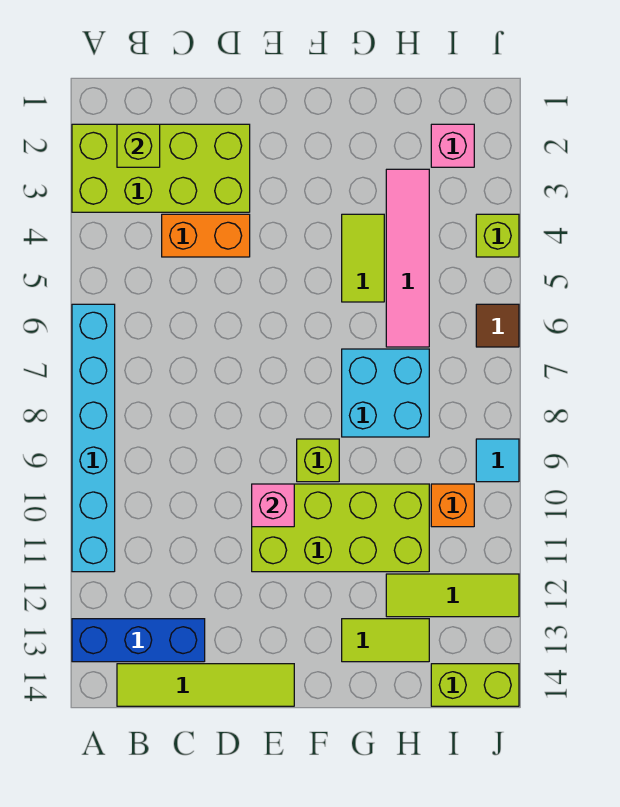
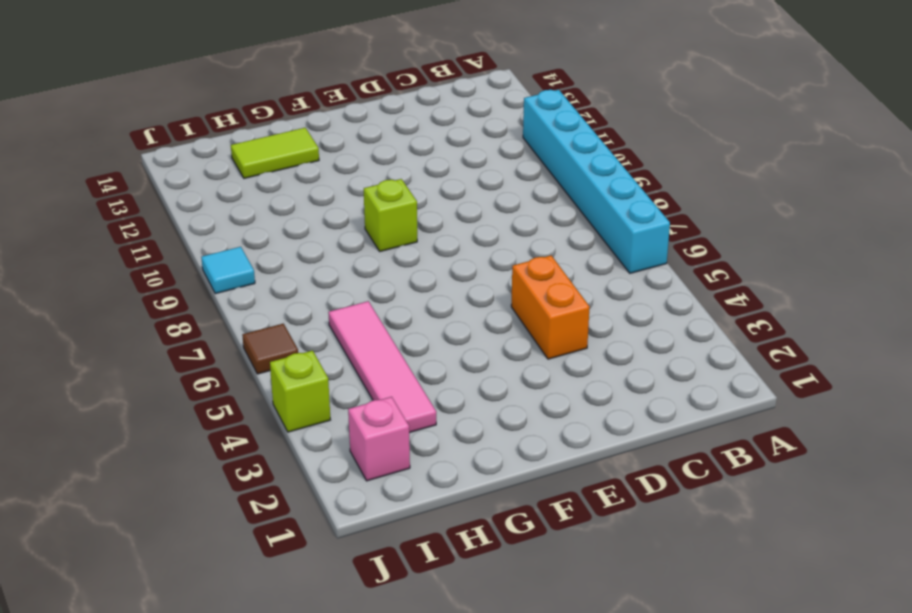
orange brick D4:D5 level 1 -> orange brick C4:D4 level 1
none -> lime brick A2:D3 level 1
none -> blue brick A13:C13 level 1
none -> lime tile B14:E14 level 1

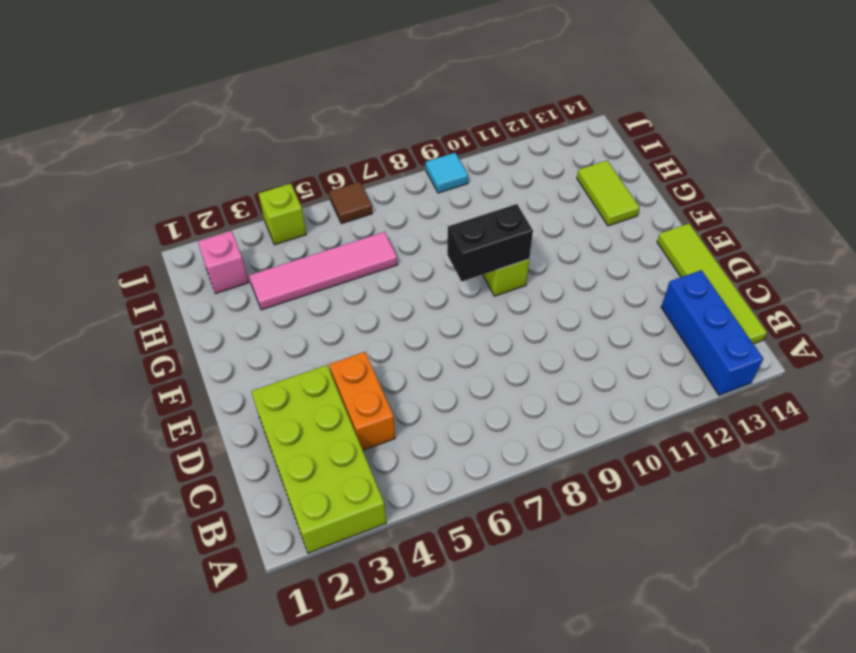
black brick F8:F9 level 2 -> none
none -> cyan brick A6:A11 level 1
none -> lime brick E10:H11 level 1
none -> lime tile G4:G5 level 1

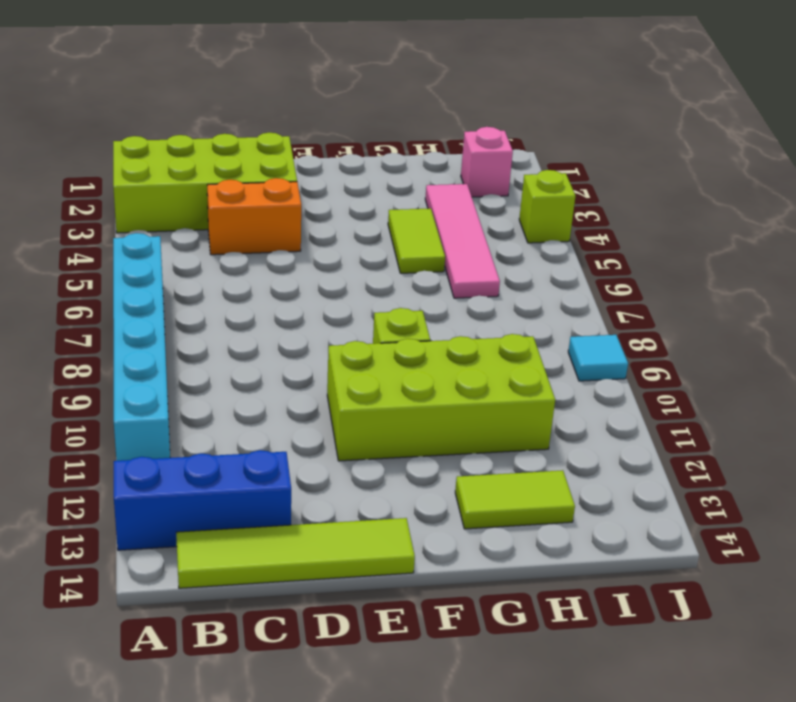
none -> cyan brick G7:H8 level 1
none -> lime tile H12:J12 level 1
none -> orange brick I10 level 1

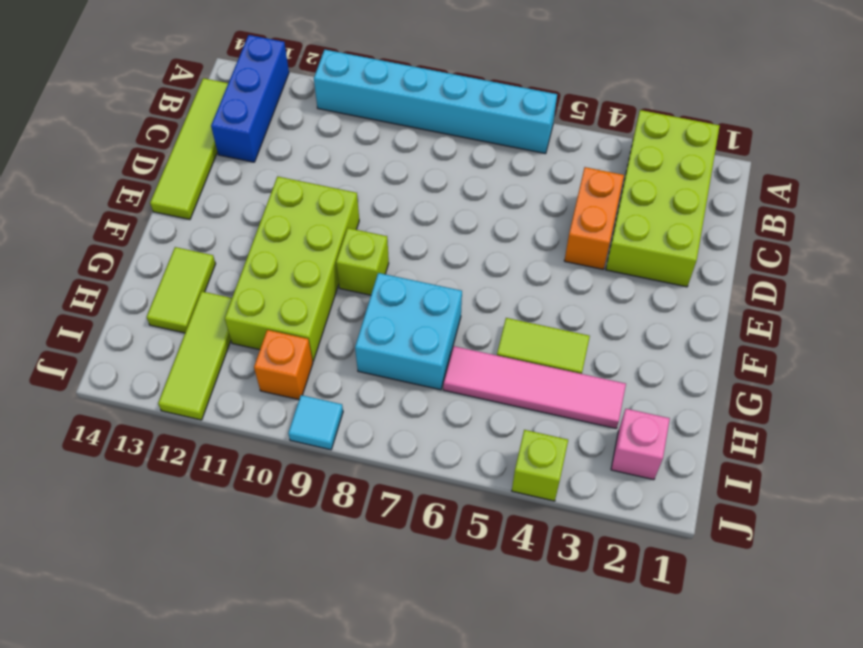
none -> lime brick I14:J14 level 1
none -> brown tile J6 level 1
none -> lime brick B2 level 2

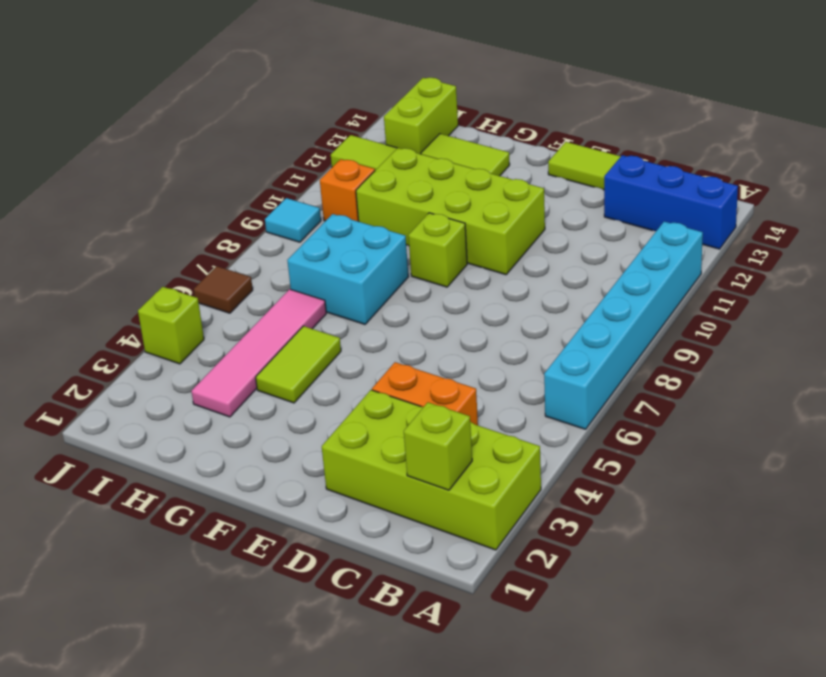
lime brick I13:I14 level 1 -> lime brick I14:J14 level 1
none -> pink brick I2 level 1
none -> pink brick E10 level 2

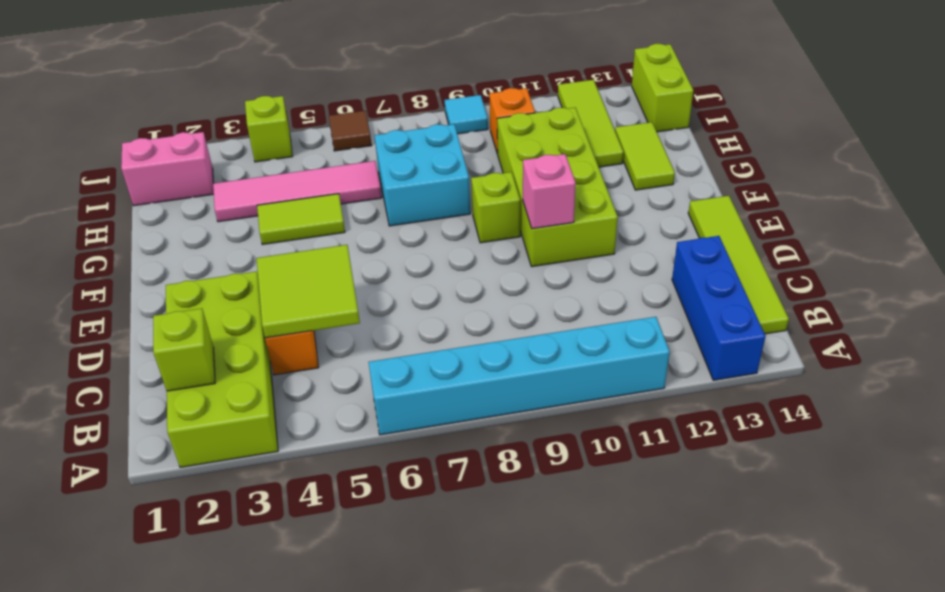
lime tile C4:D5 level 2 -> none
pink brick I1:I2 level 1 -> pink brick I2 level 1

